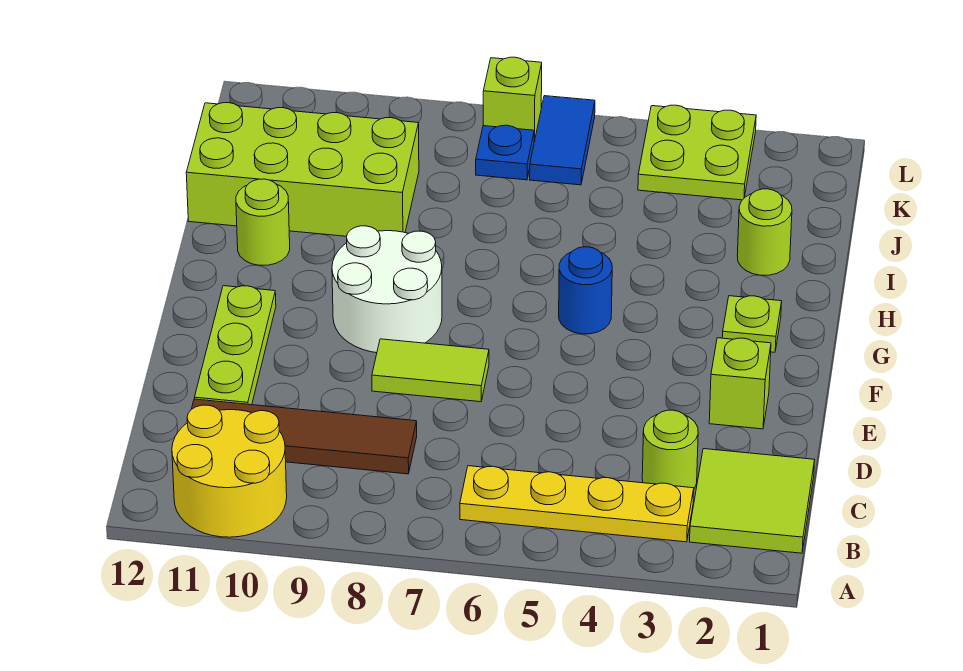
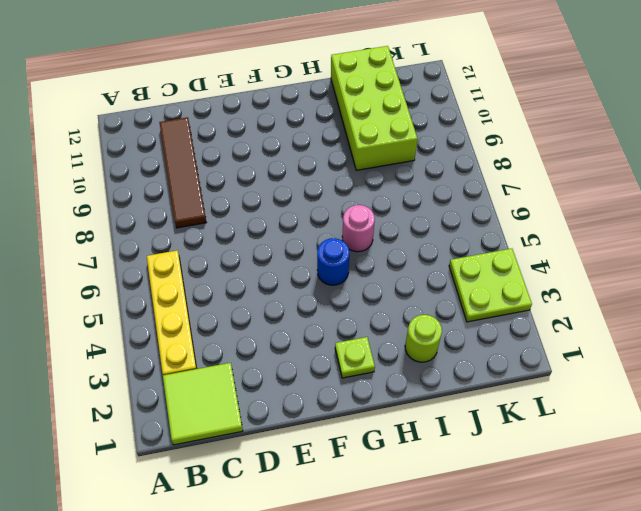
pink round brick H6 level 1 -> none
none -> yellow round brick A10:B11 level 1
none -> lime round brick C3 level 1
none -> lime plate D11:F11 level 1

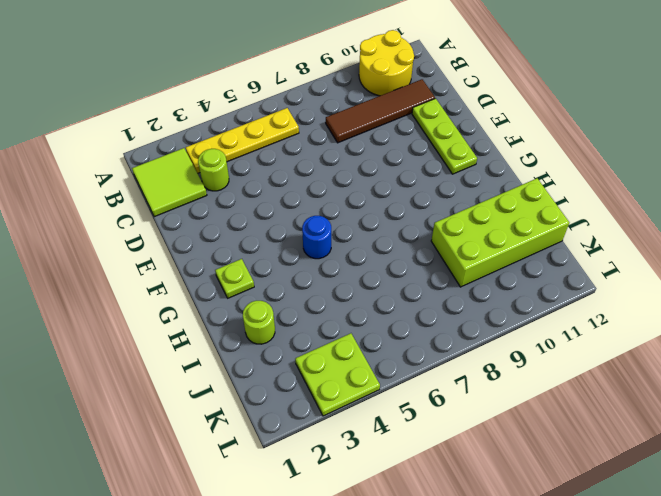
none -> lime brick E2 level 1
none -> lime tile E7:E8 level 1
none -> white round brick F8:G9 level 1

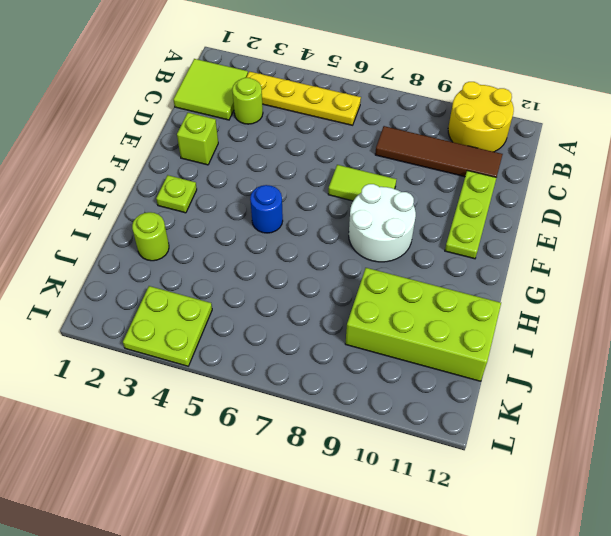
none -> lime round brick H11 level 1
none -> blue tile K6:L6 level 1
none -> blue plate K7 level 1

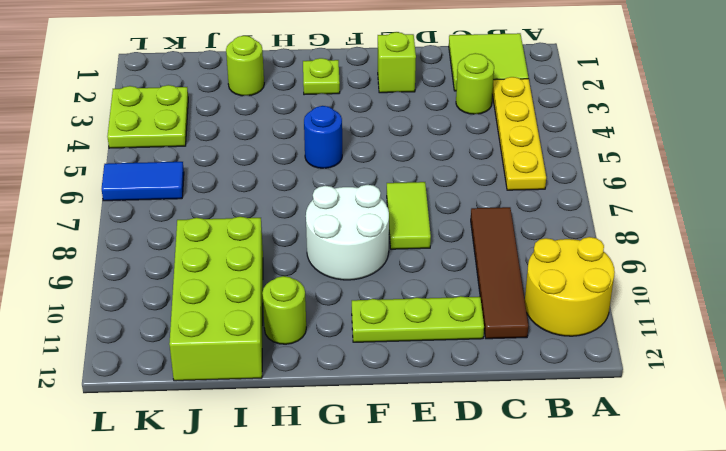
none -> blue plate K7 level 1
none -> lime brick L7 level 1

